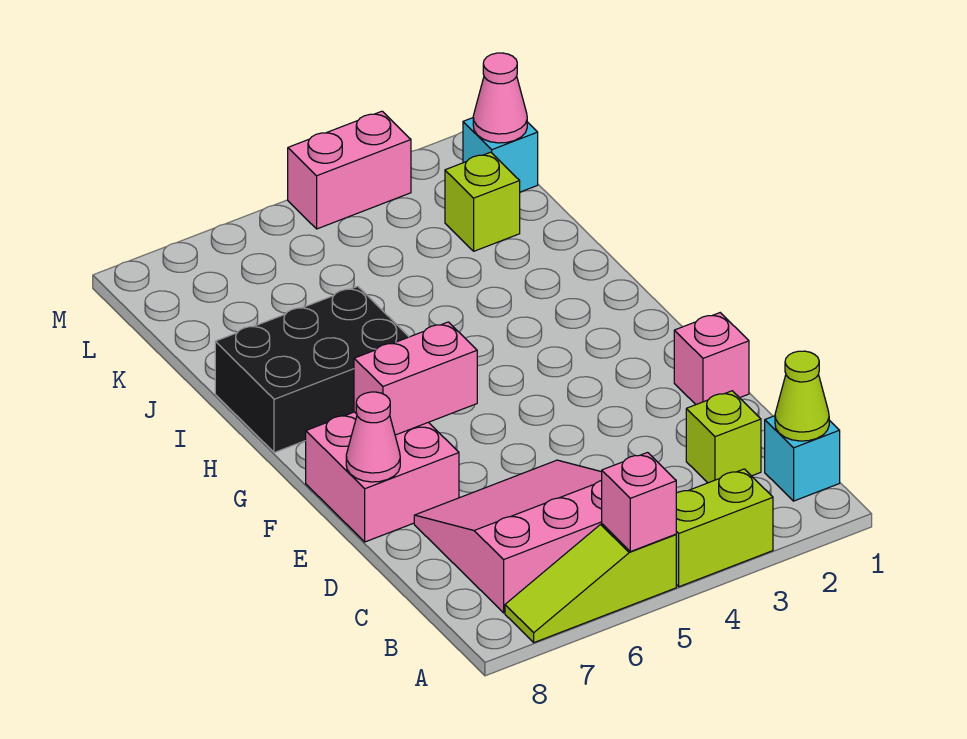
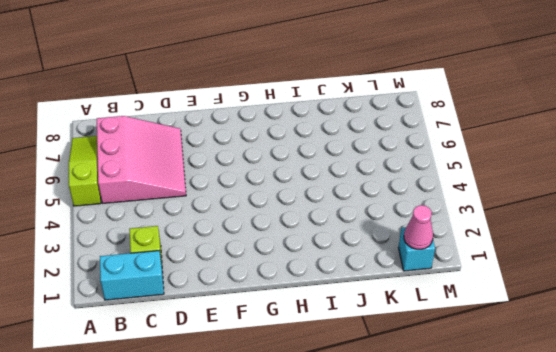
cyan brick B1:C1 level 1 -> cyan brick B1 level 1
none -> lime brick A3:A4 level 1
none -> pink brick E1 level 1
none -> pink brick E7:F8 level 1

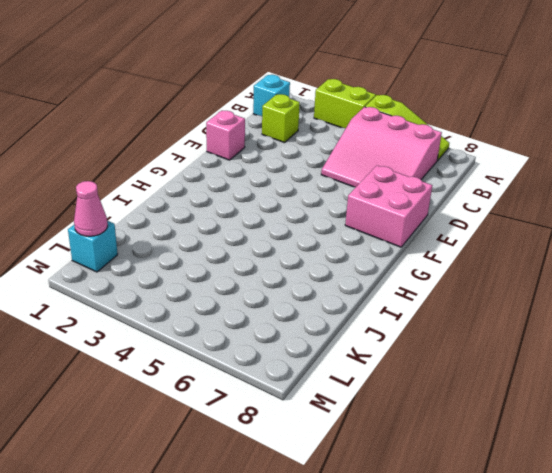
none -> black brick H6:I8 level 1
none -> lime brick K2 level 1
none -> pink brick M3:M4 level 1

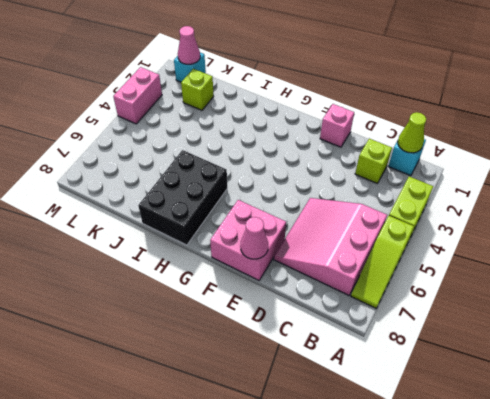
none -> pink brick A5 level 2
none -> pink brick F6:F7 level 2

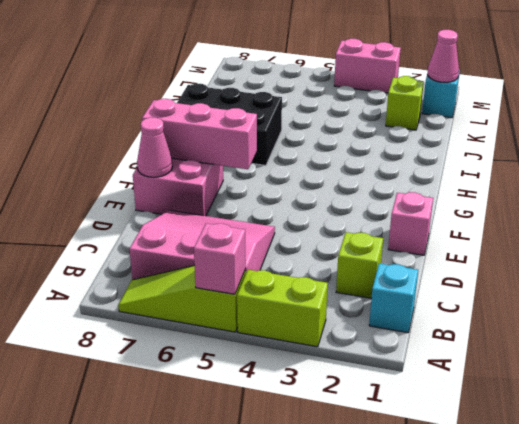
pink brick F6:F8 level 2 -> pink brick F6:F7 level 2
none -> lime cone B1 level 2

